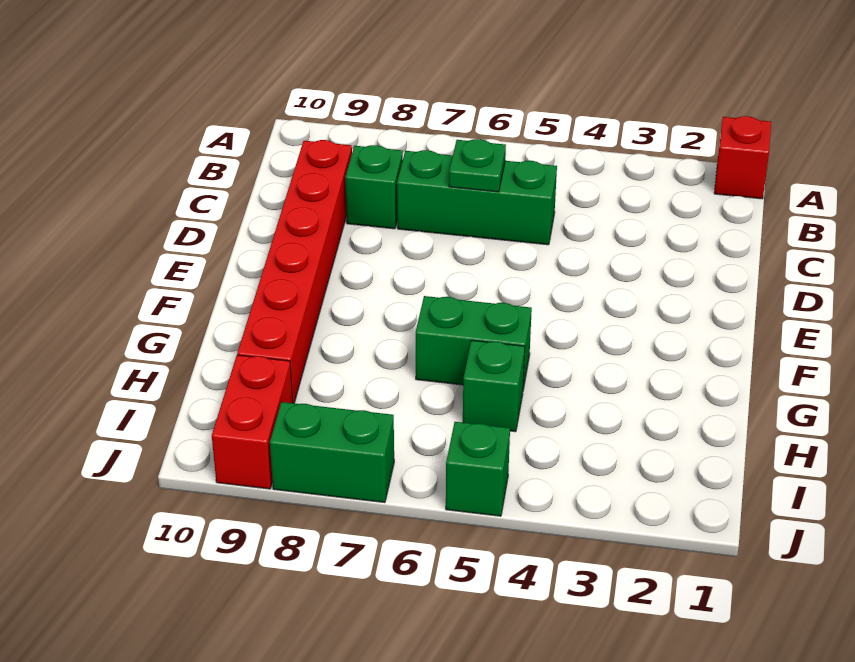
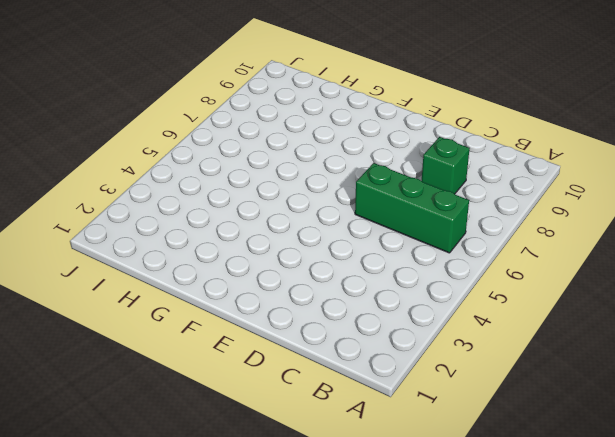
green brick B6:D6 level 1 -> green brick C5:C7 level 1
none -> red brick A1 level 1
none -> red brick C9:H9 level 1

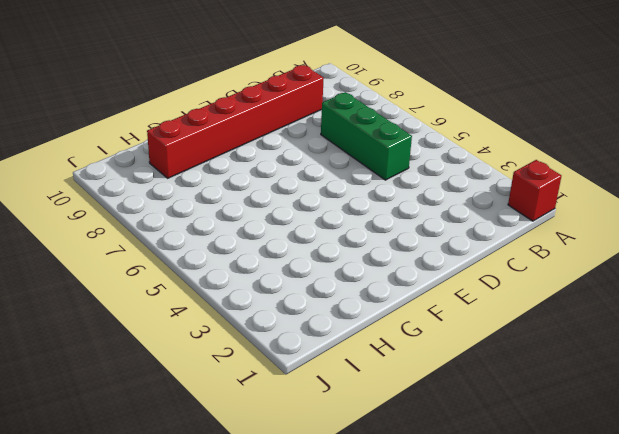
none -> green brick C8 level 1
none -> green brick G5:G6 level 1

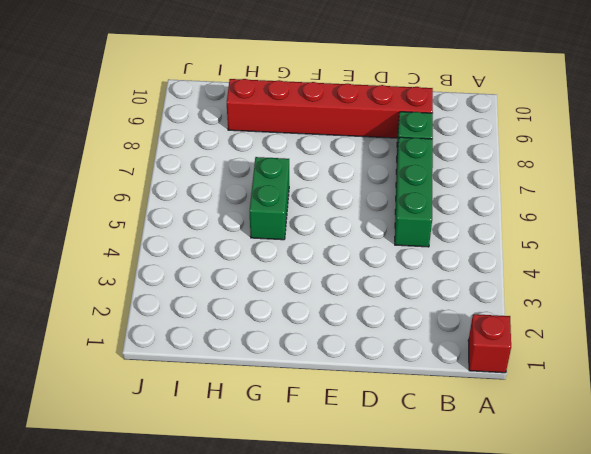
none -> green brick H5 level 1
none -> red brick I9:J9 level 1

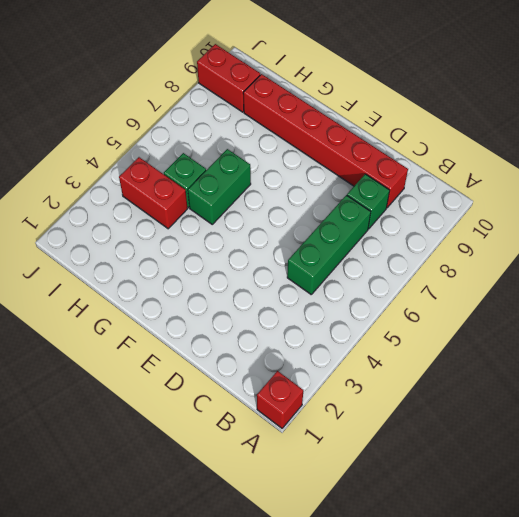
red brick H4:I4 level 1 -> none
none -> green brick J5 level 1
none -> green brick J7:J8 level 1

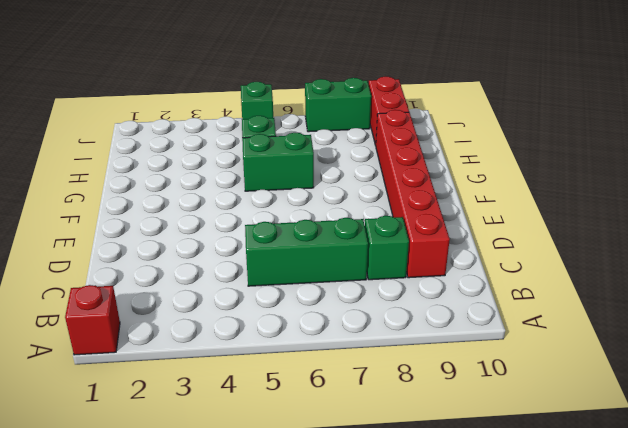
none -> green plate C6 level 2

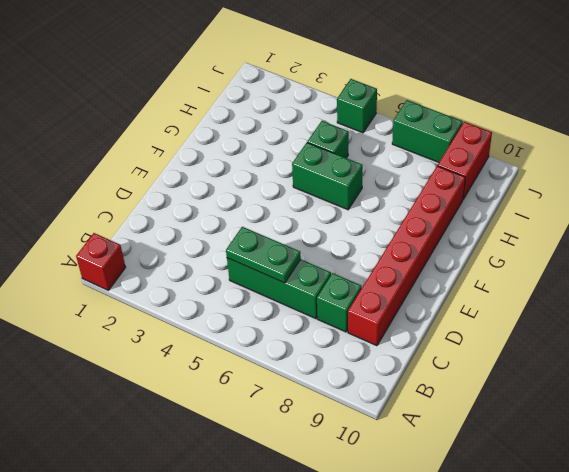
green plate C5:C6 level 2 -> green plate C6 level 2

